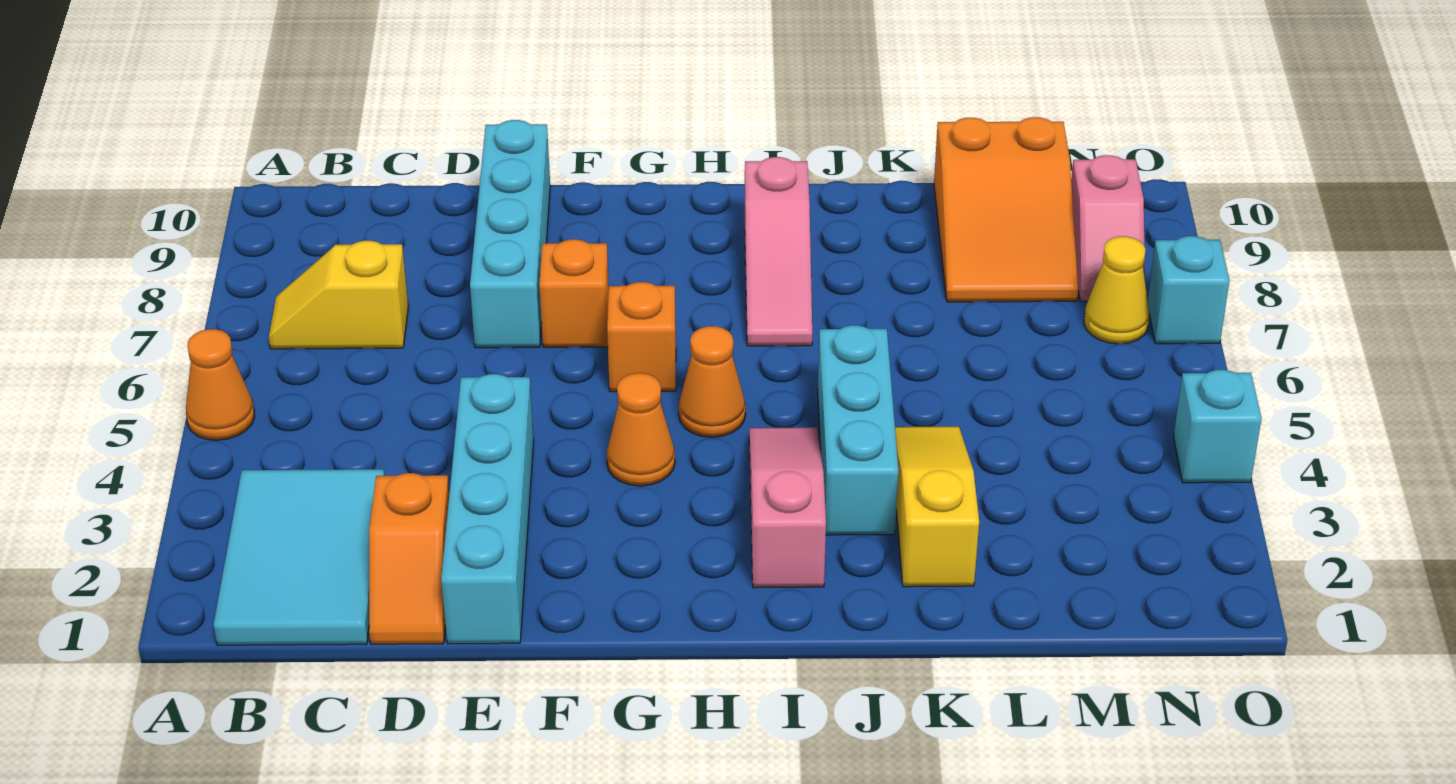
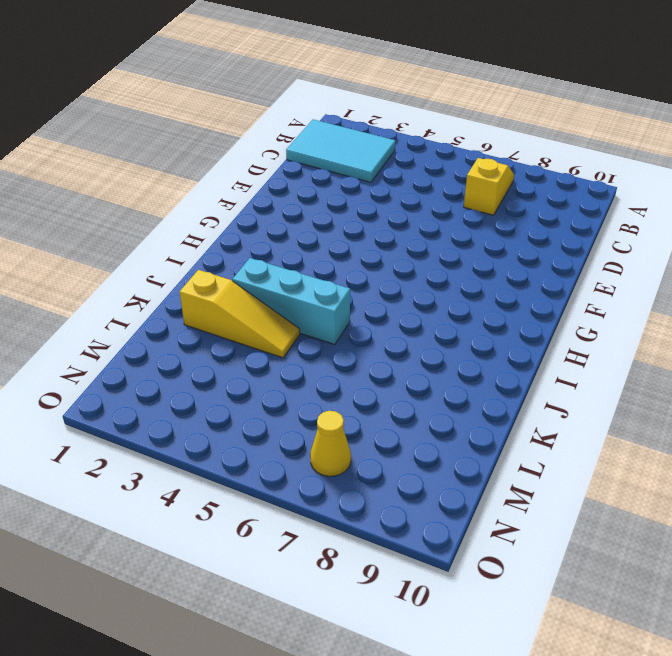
none -> orange cone A5 level 1
none -> orange slope D1:D2 level 1 top 2
none -> cyan brick E1:E4 level 1

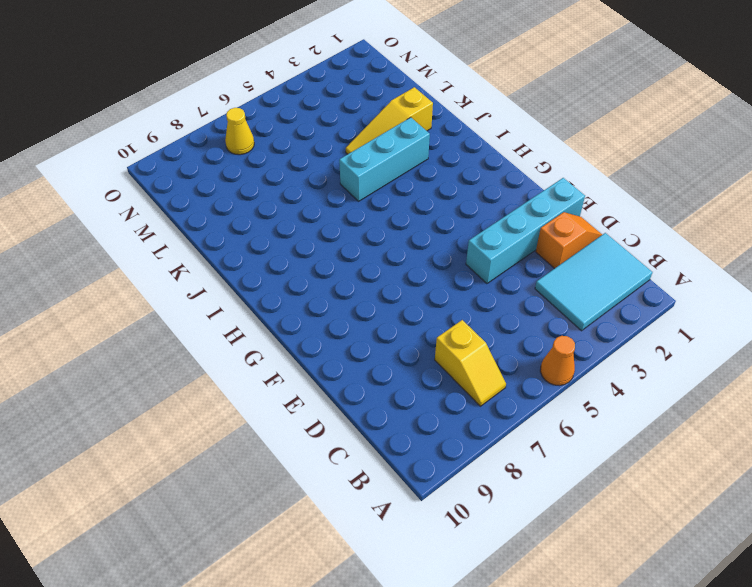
none -> cyan brick E7:E10 level 1
none -> orange brick F7 level 1
none -> orange cone G4 level 1

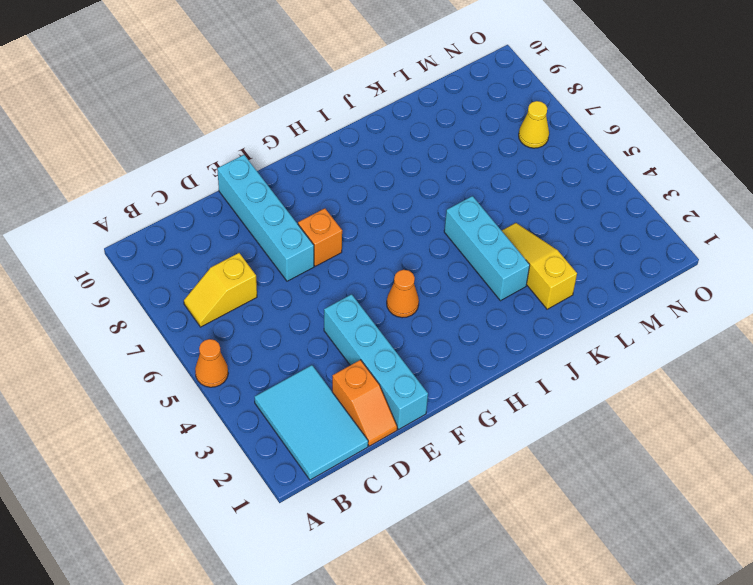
none -> orange brick G6 level 1
none -> orange cone H5 level 1
none -> pink slope I2:I4 level 1 top 2

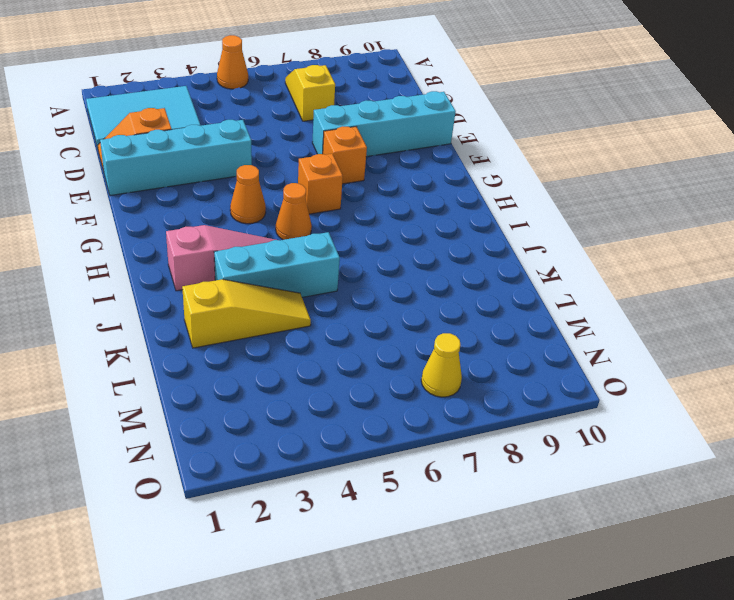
none -> pink slope I7:I9 level 1 top 9
none -> orange slope L8:M10 level 1 top 10
none -> pink slope N8:N9 level 1 top 9

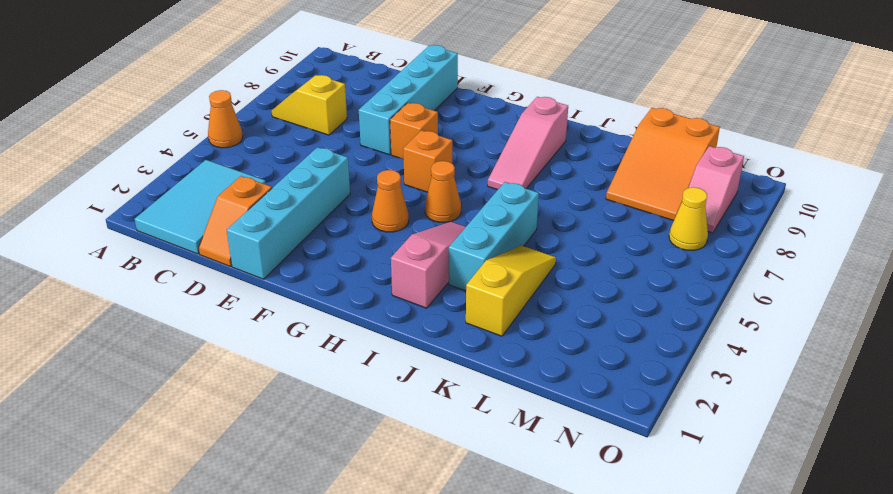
none -> cyan brick O4 level 1
none -> cyan brick O7 level 1

